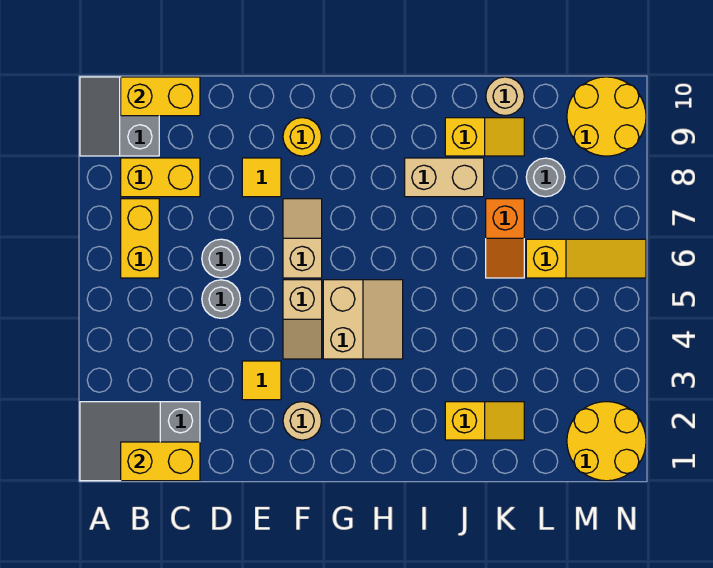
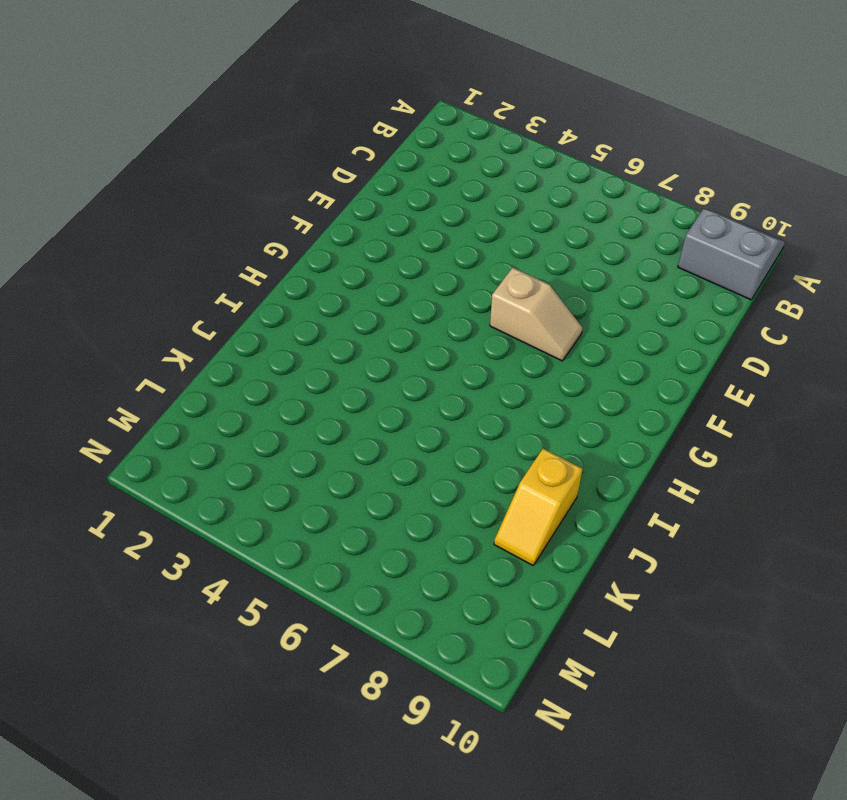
none -> grey slope A1:C2 level 1 top C
none -> yellow brick B6:B7 level 1
none -> yellow brick B8:C8 level 1

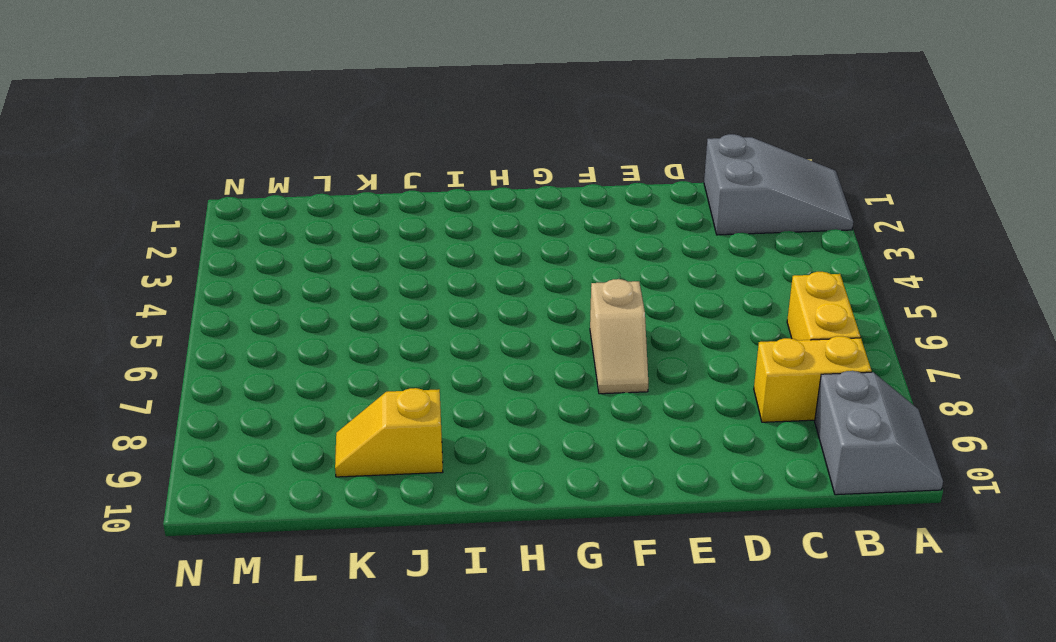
none -> grey round brick D5 level 1
none -> grey round brick D6 level 1
none -> yellow tile E3 level 1

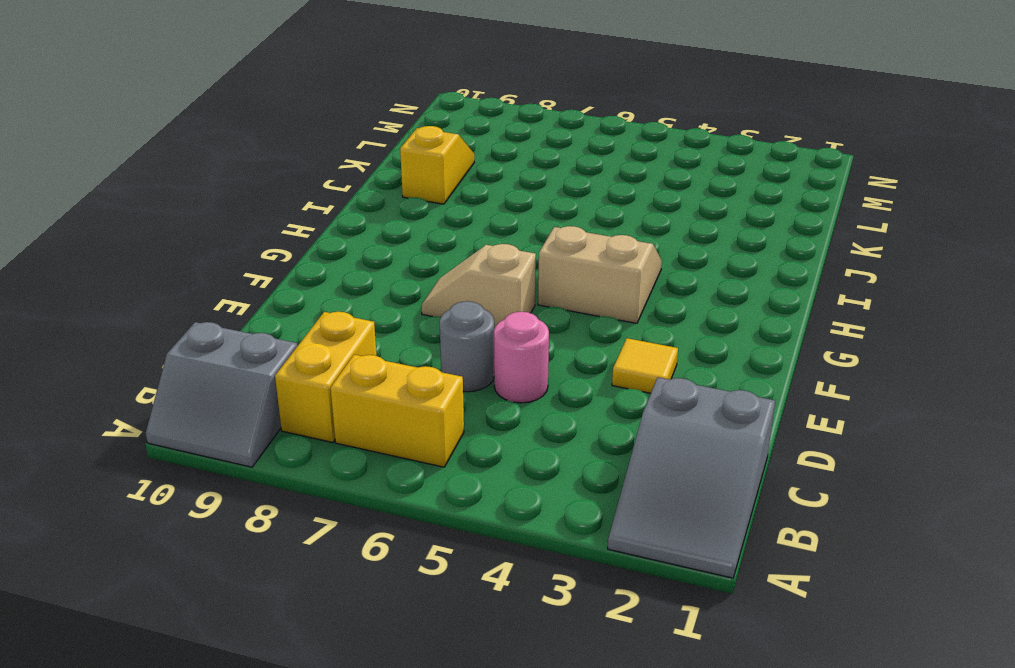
pink round brick D5 level 1 -> grey round brick D5 level 1
none -> yellow tile E8 level 1
none -> tan round brick F2 level 1
none -> tan slope F4:F5 level 1 top 5

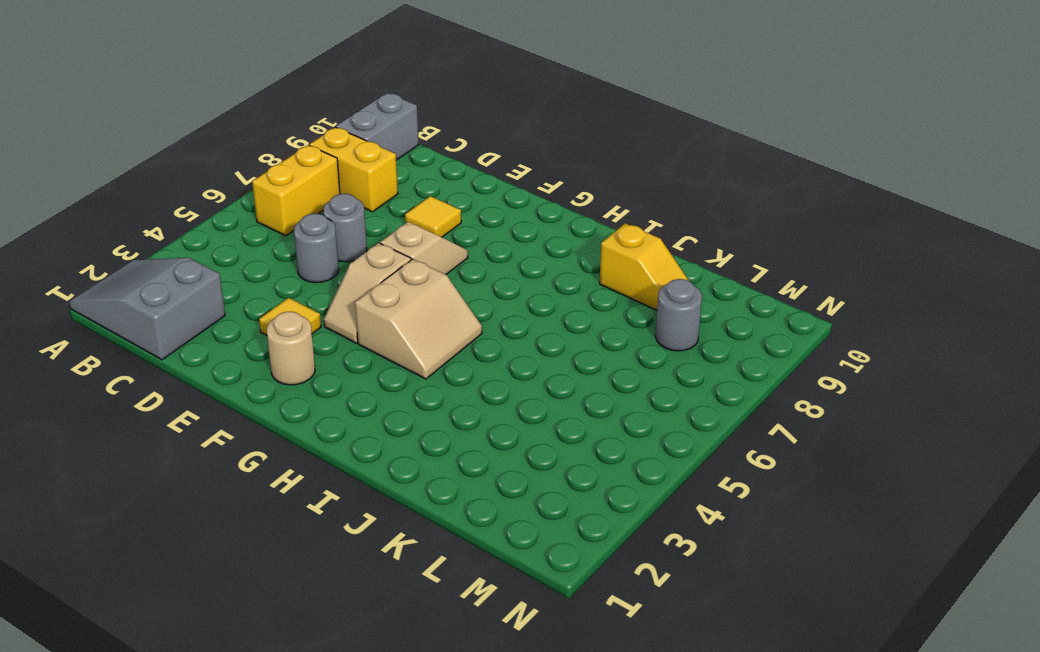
none -> yellow round brick F9 level 1
none -> tan brick I8:J8 level 1
none -> yellow slope J2:K2 level 1 top J

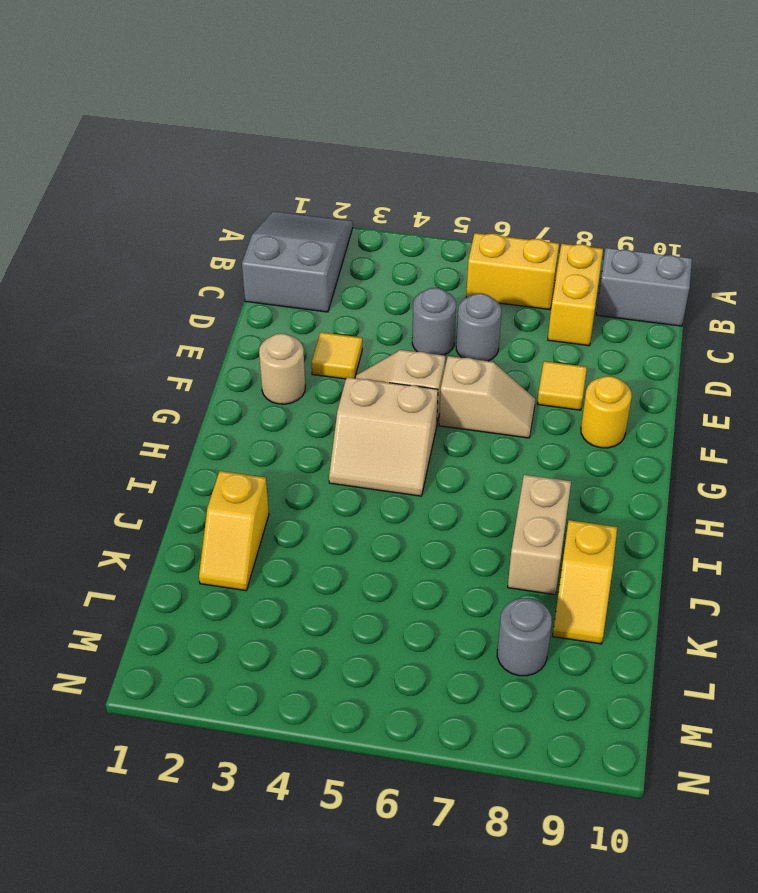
none -> orange slope K6:K7 level 1 top 7
none -> tan round brick K10 level 1
none -> yellow slope L6:N6 level 1 top L

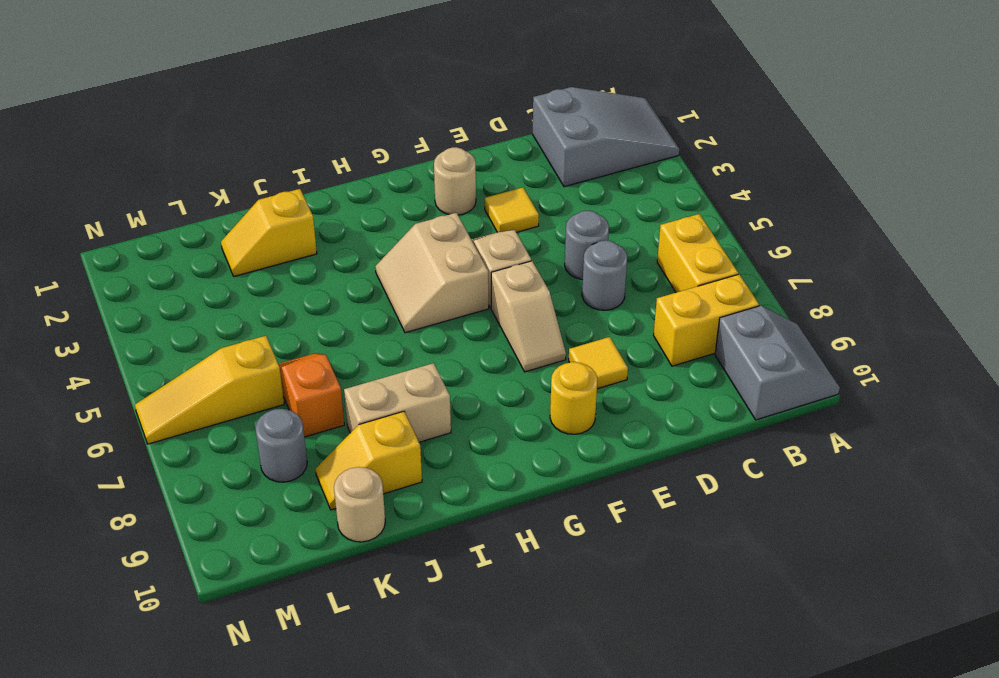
none -> yellow round brick M1:N2 level 1
none -> yellow round brick M9:N10 level 1
none -> yellow brick B1:C1 level 2

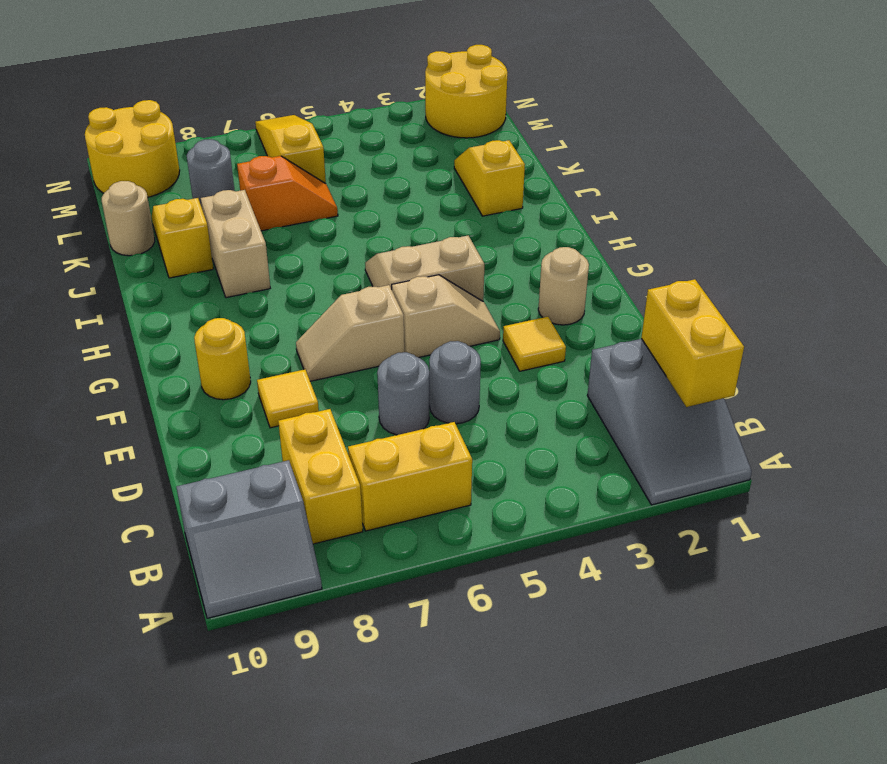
none -> yellow brick B10:C10 level 2

